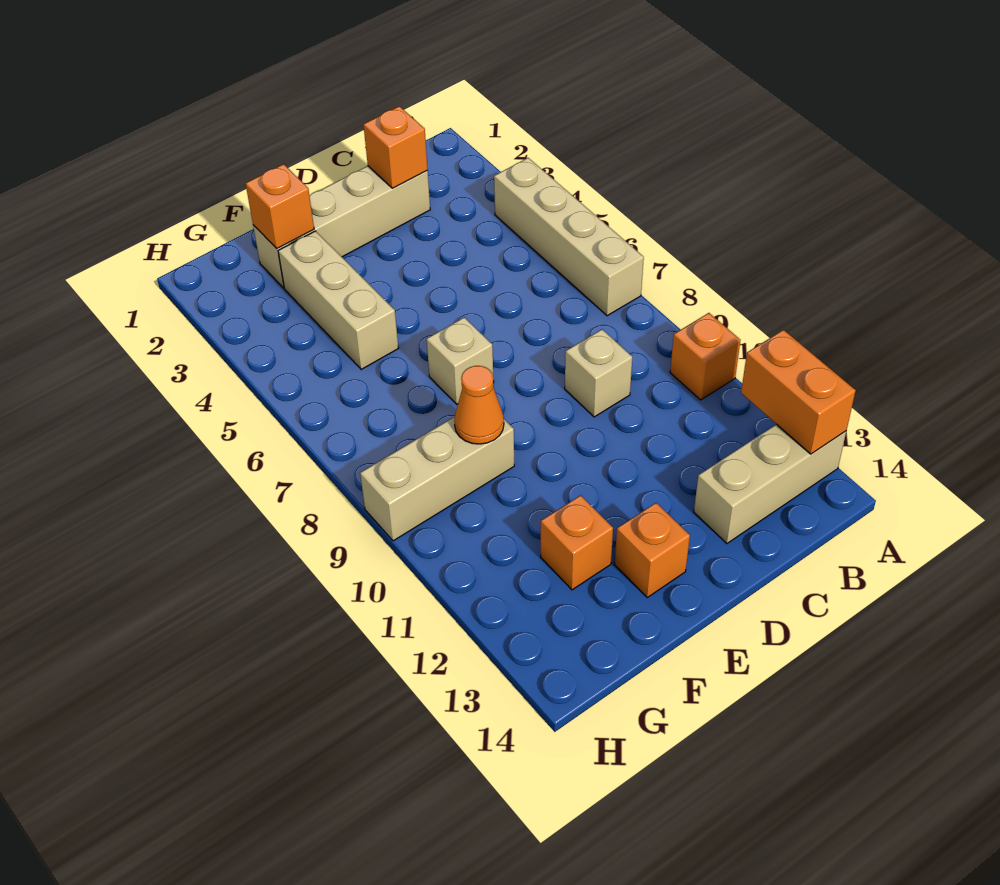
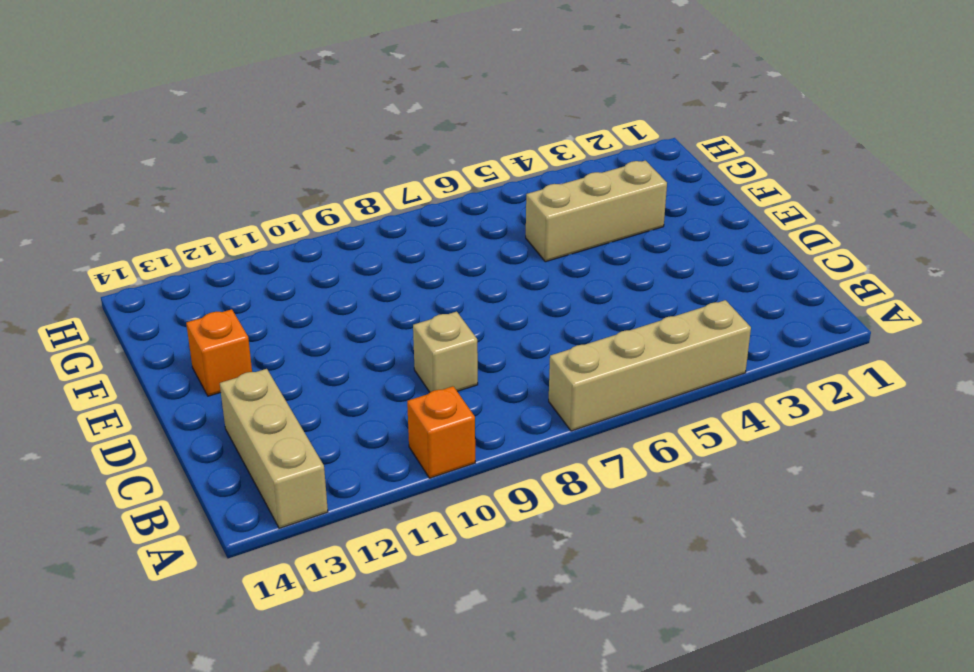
none -> tan brick C2:F2 level 1
none -> tan brick E7 level 1
none -> tan brick F9:H9 level 1

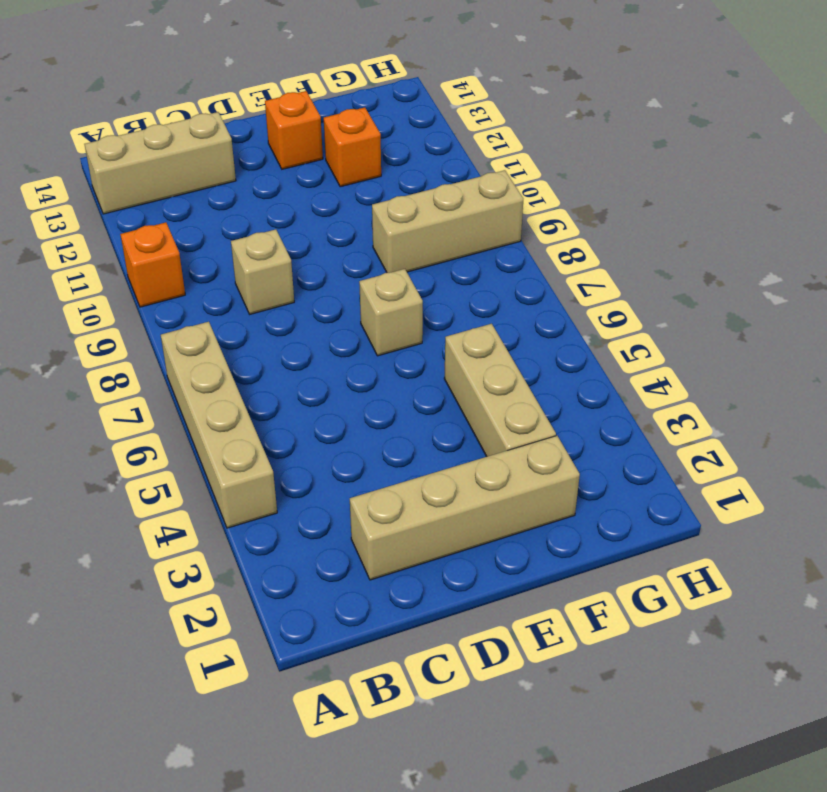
none -> orange brick A12:A13 level 2
none -> orange brick C2 level 2
none -> orange brick F2 level 2

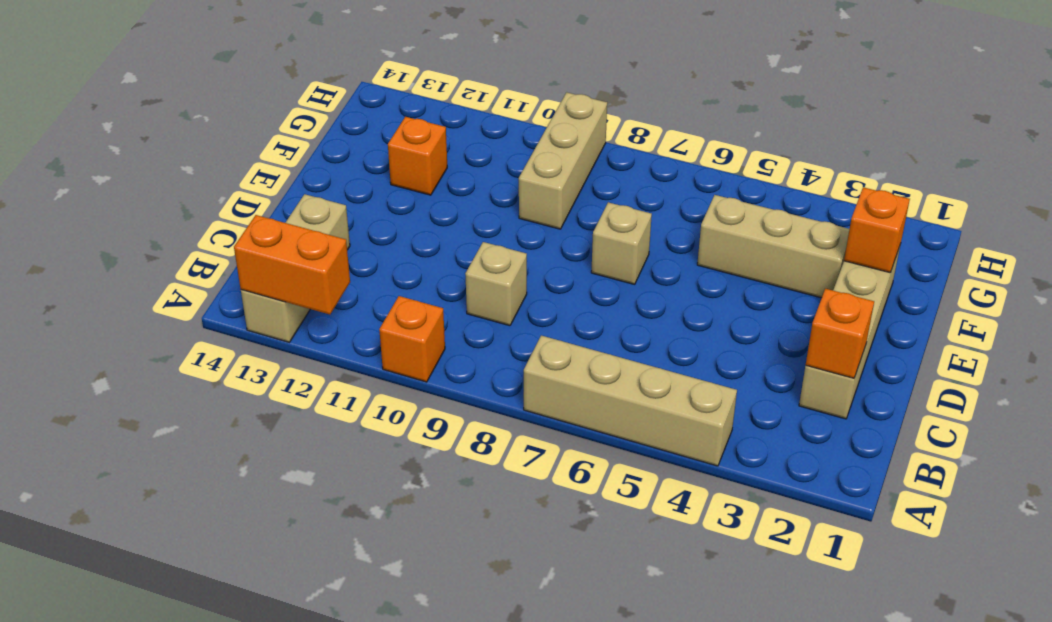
none -> orange brick E13 level 1
none -> orange cone F9 level 2

